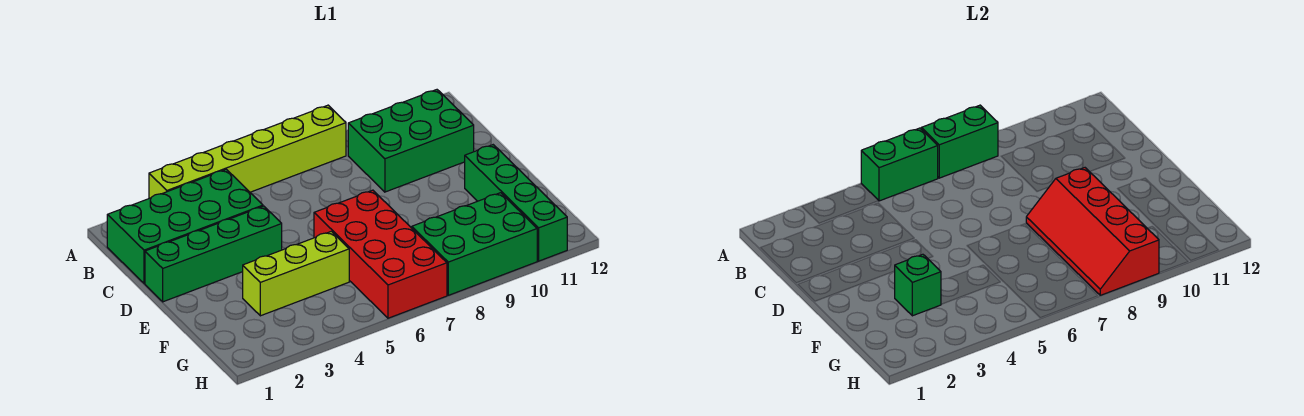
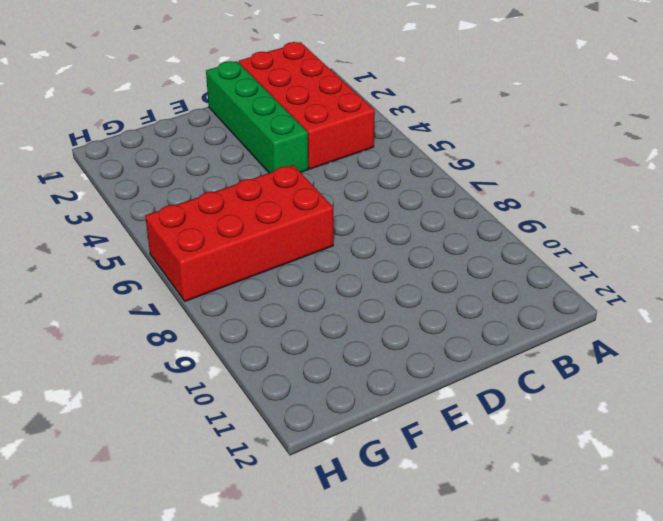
red brick B1:C4 level 1 -> green brick B1:C4 level 1
none -> lime brick A3:A8 level 1
none -> green brick B9:C11 level 1
none -> green brick E11:H11 level 1

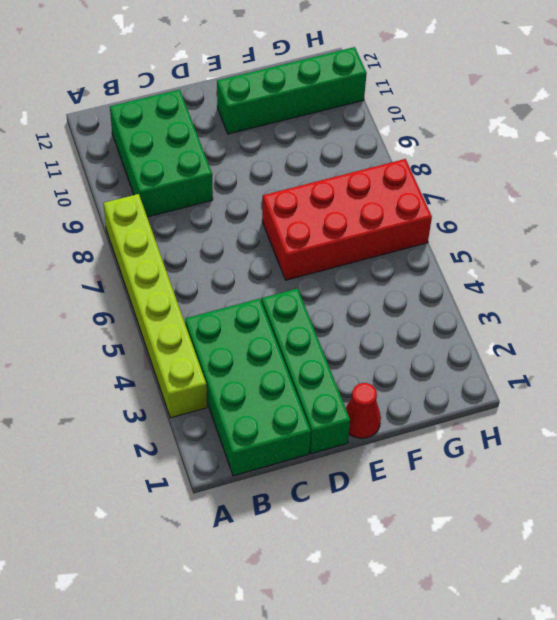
red cone E1 level 1 -> none
none -> lime brick F3:F5 level 1
none -> green brick G8:H10 level 1
none -> green brick A5:A6 level 2

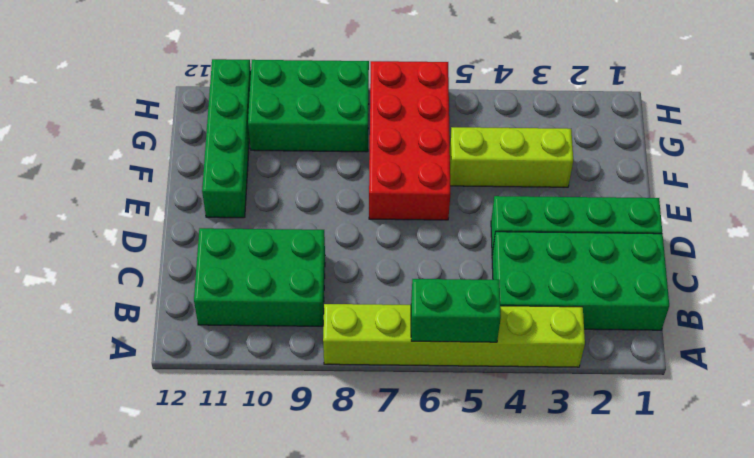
none -> green brick A7:A8 level 2
none -> red slope E8:H9 level 2 top 9
none -> green brick F3 level 2

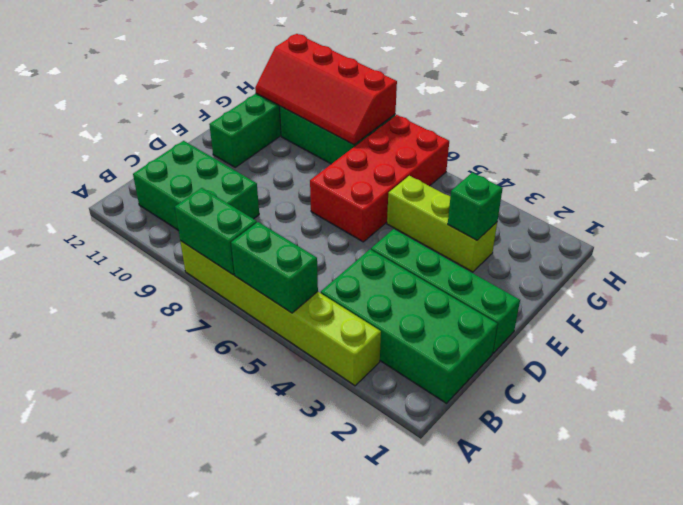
red slope G8:H11 level 2 top H -> red slope E8:H9 level 2 top 9

